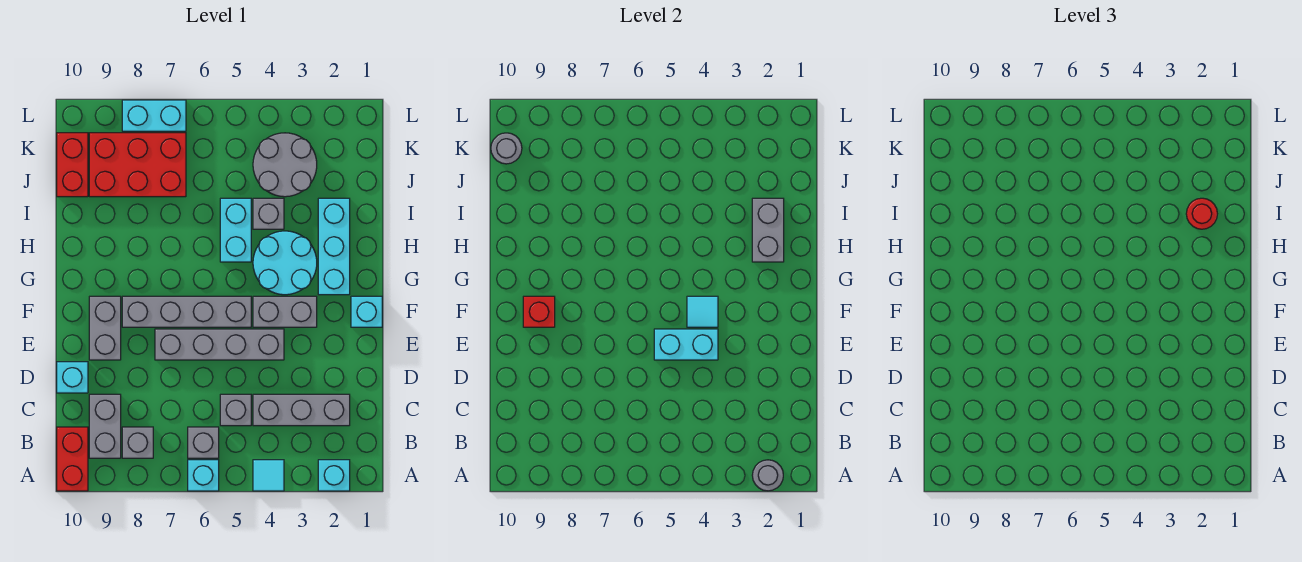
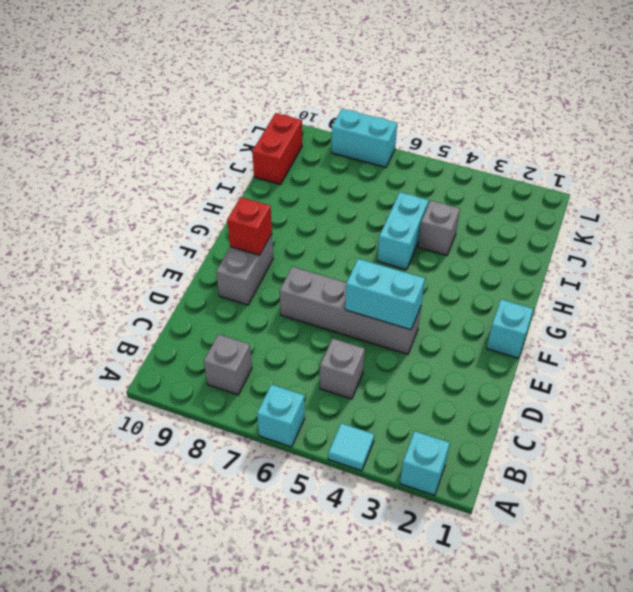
none -> red brick A10:B10 level 1
none -> grey brick B6 level 1
none -> grey brick B9:C9 level 1
none -> grey brick C2:C4 level 1

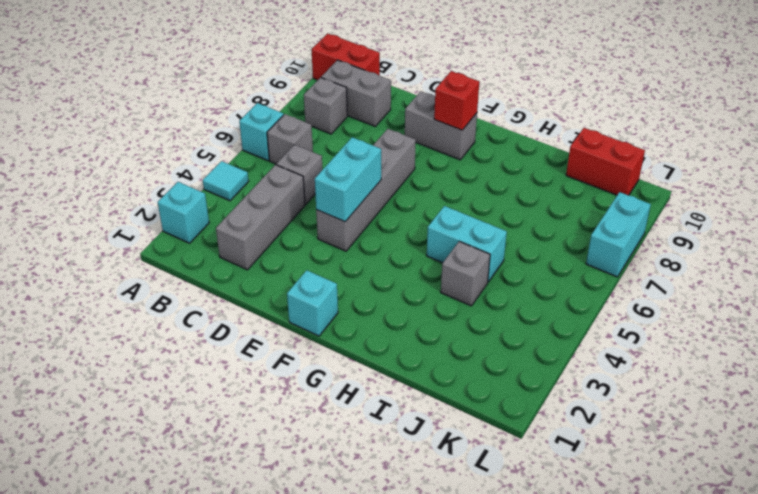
none -> cyan brick D10 level 1
none -> grey brick F3:F4 level 1
none -> grey brick F5:F8 level 1
none -> cyan brick G2:I2 level 1

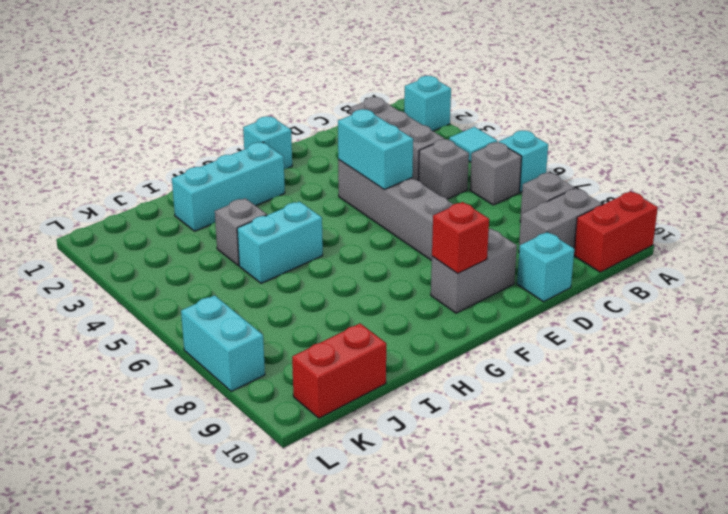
none -> grey brick F3:F4 level 1
none -> grey brick F5:F8 level 1
none -> cyan round brick G3:H4 level 1
none -> grey round brick J3:K4 level 1

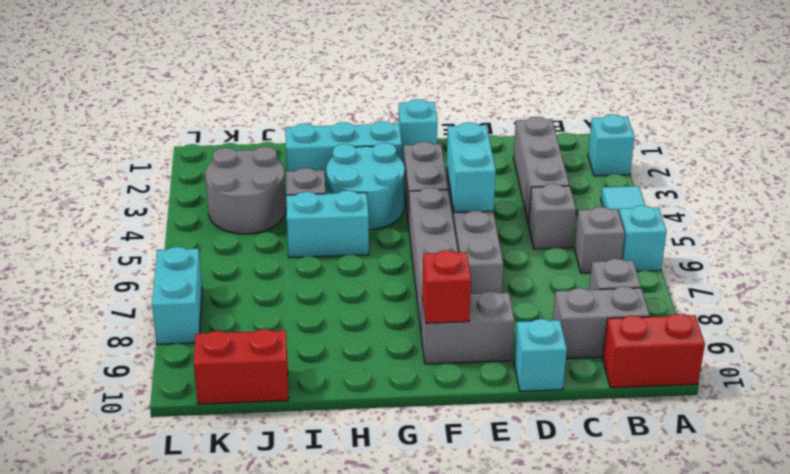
none -> red brick J7:K9 level 1
none -> grey round brick A2 level 2
none -> cyan tile F4 level 2
none -> grey brick H2:I2 level 2

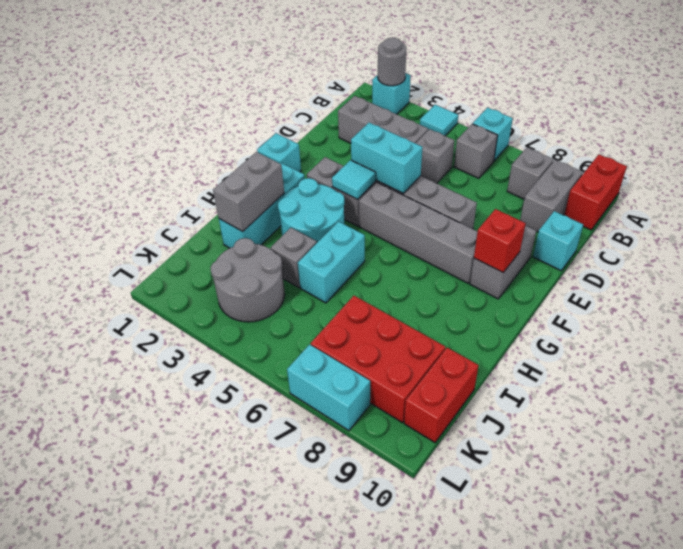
none -> grey round brick K10 level 2
none -> red round brick I2 level 3

